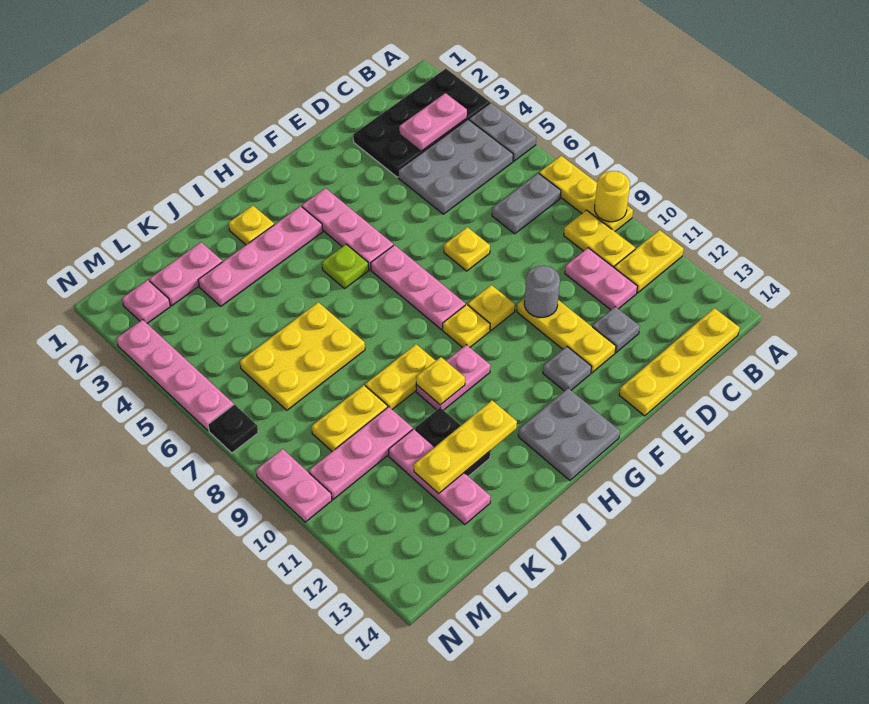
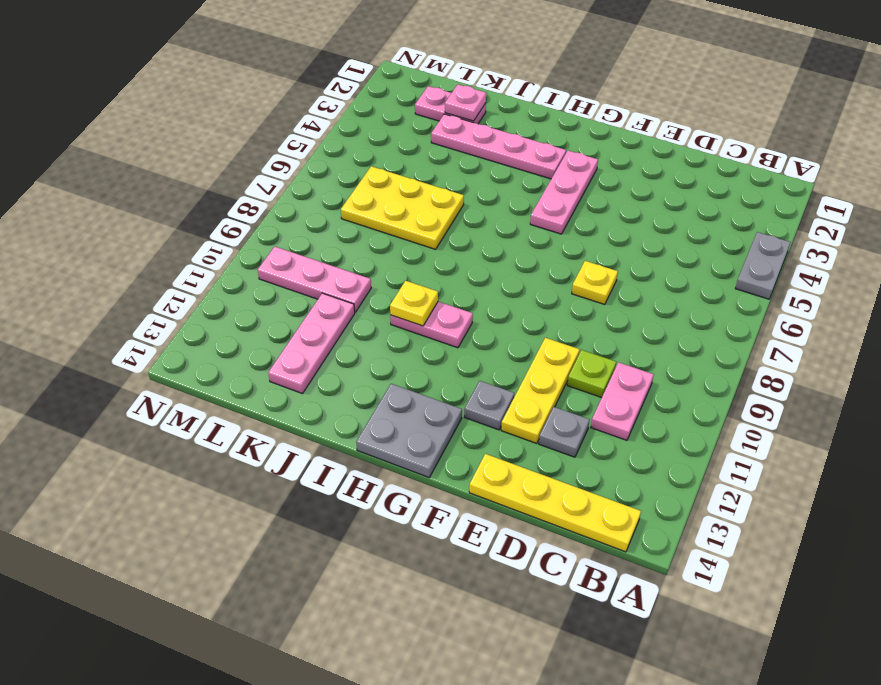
lime plate D10 level 1 -> lime plate H5 level 1
pink plate K2 level 2 -> pink plate M2 level 1
none -> black plate A2:D3 level 1
none -> yellow plate A7:A9 level 1
none -> yellow plate A11:B11 level 1
none -> grey plate B4:D5 level 1

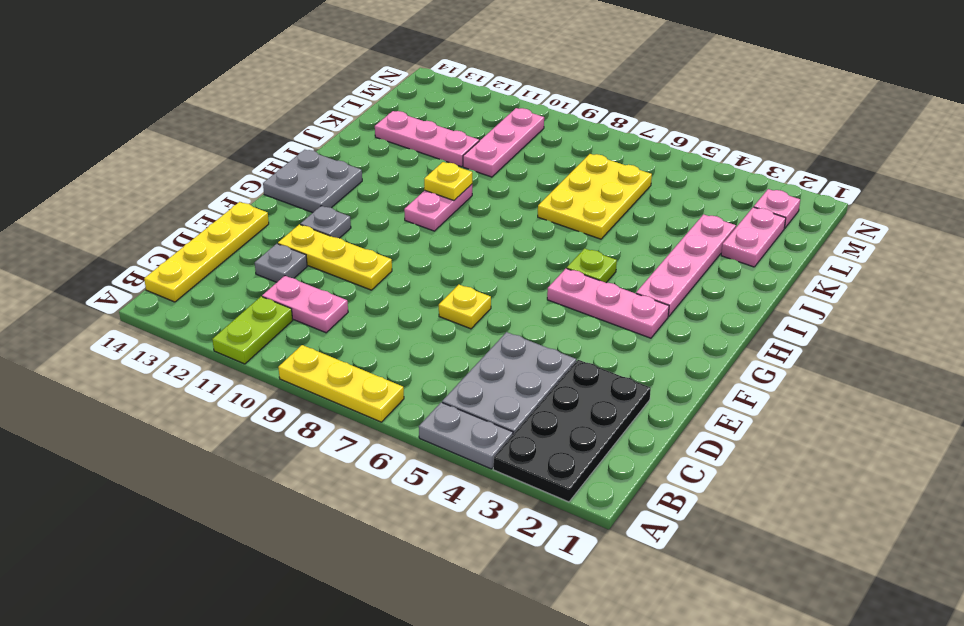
lime plate A11:B11 level 1 -> yellow plate A11:B11 level 1
none -> grey plate B7:C7 level 1
none -> yellow plate B9:B10 level 1
none -> yellow plate F9 level 1
none -> pink plate G6:G8 level 1

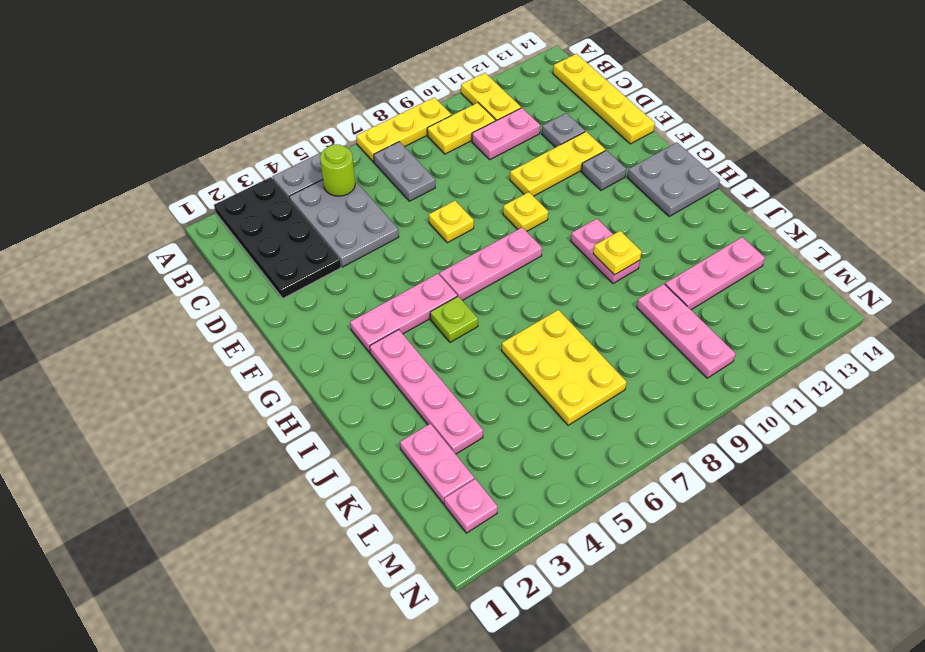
lime round brick B5 level 2 -> none
none -> yellow plate G9 level 1
none -> yellow plate I2 level 1
none -> yellow plate I9:J9 level 1
none -> black plate J11:J12 level 1

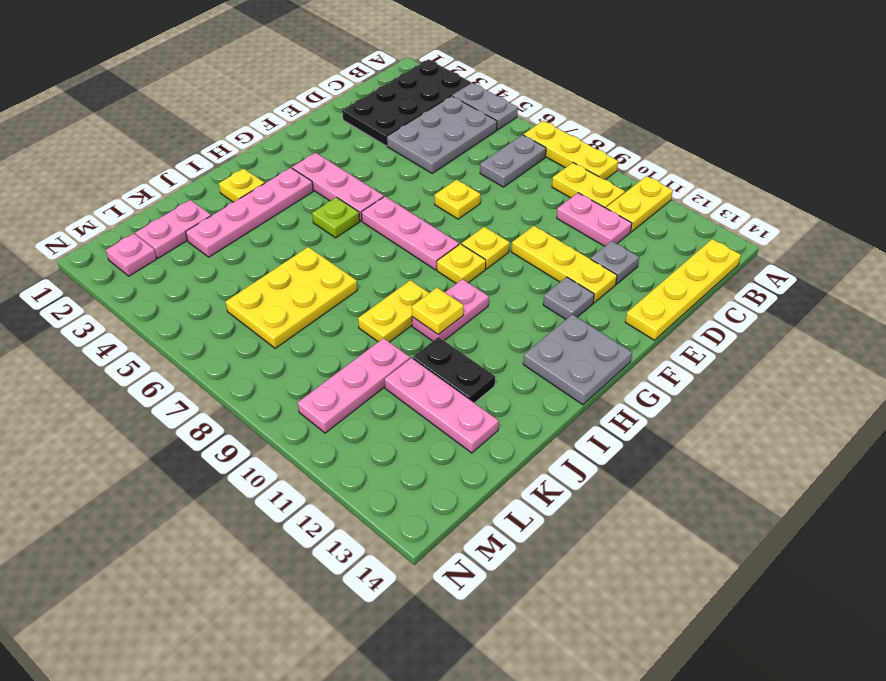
none -> yellow plate K9:L9 level 1
none -> pink plate N3:N6 level 1
none -> black plate N7 level 1
none -> pink plate N9:N10 level 1

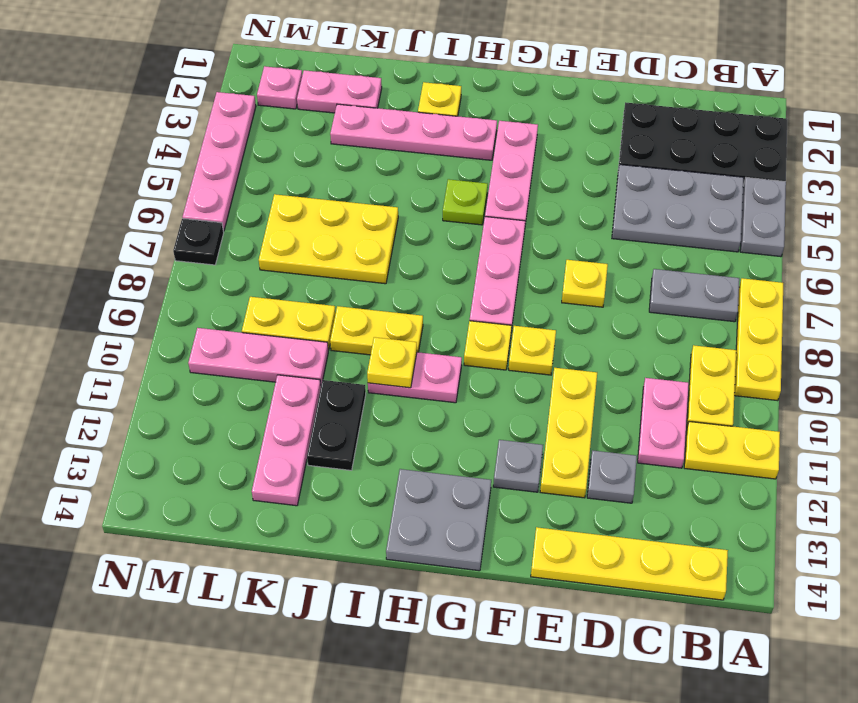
none -> pink plate N9:N10 level 1
none -> yellow round brick A9 level 2
none -> pink plate B3:C3 level 2
none -> grey round brick E10 level 2

